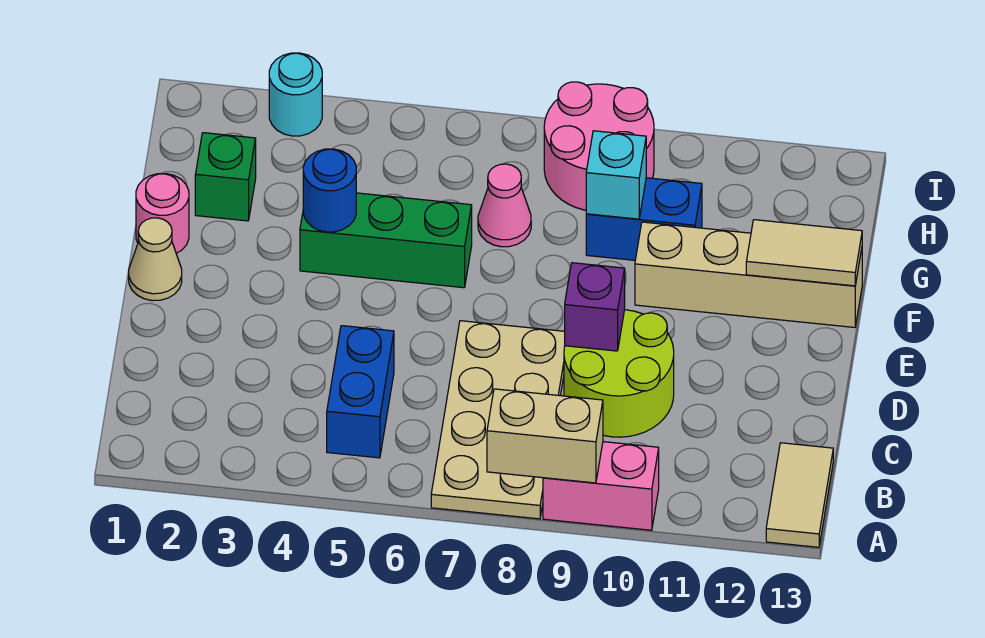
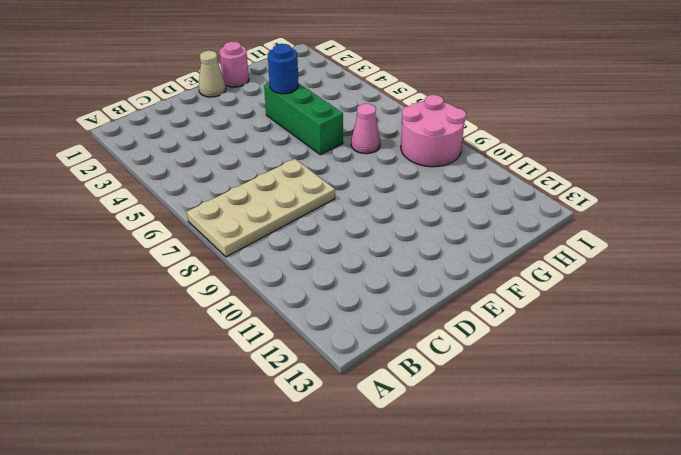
none -> pink brick A9:A10 level 1
none -> tan tile A13:B13 level 1
none -> blue brick B5:C5 level 1

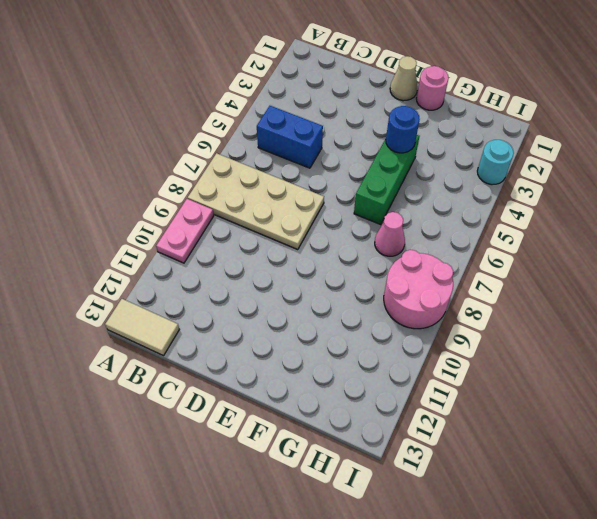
pink plate A9:A10 level 1 -> pink brick A9:A10 level 1
none -> lime round brick C9:D10 level 1
none -> tan brick F10:F13 level 1
none -> green brick G2 level 1

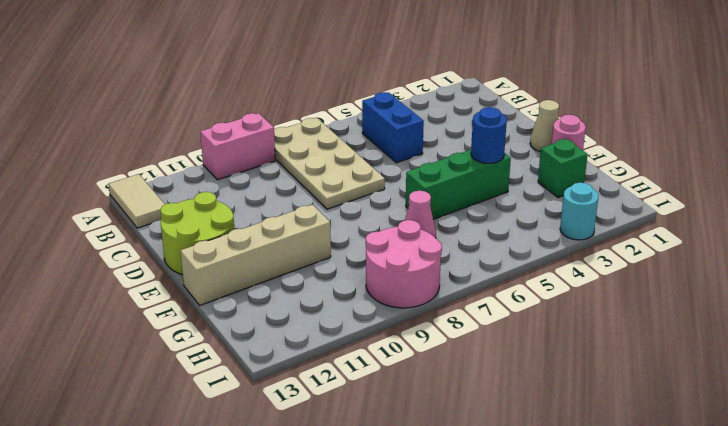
lime round brick D12:E13 level 1 -> lime round brick C9:D10 level 1
none -> blue brick G9:G10 level 1
none -> tan brick A8:A9 level 2
none -> purple brick D9 level 2

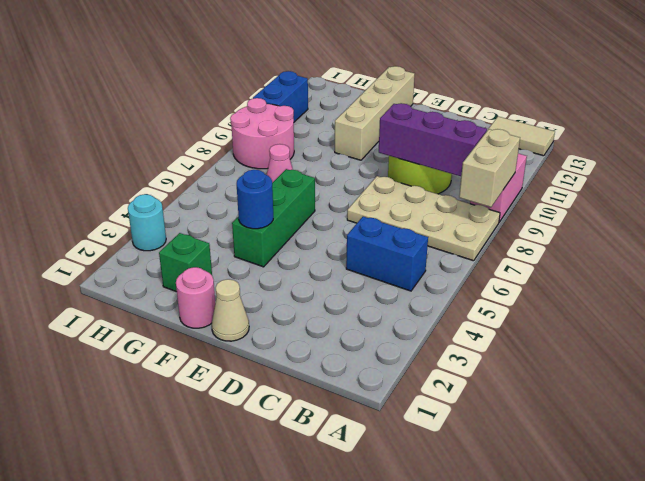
purple brick B9:D9 level 2 -> purple brick D9 level 2
blue brick I10:I11 level 1 -> blue brick G9:G10 level 1
none -> tan tile F12:F13 level 2
none -> cyan brick G9 level 2

